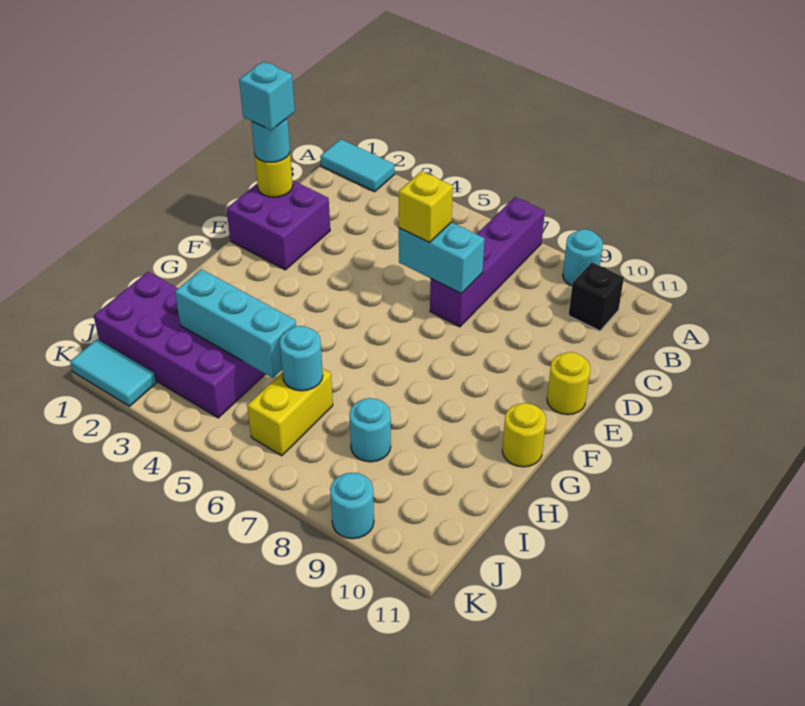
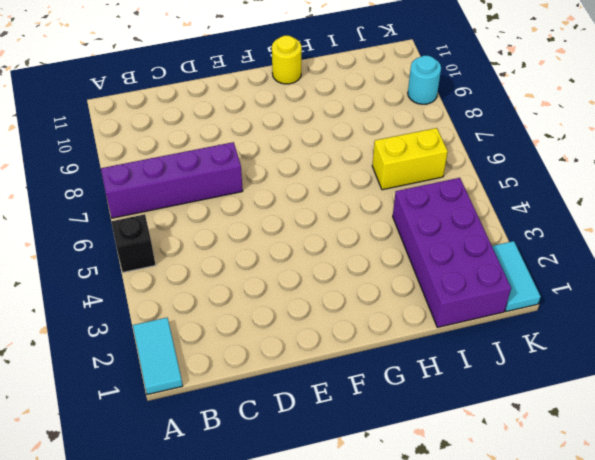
black brick A5 level 1 -> black brick B10 level 1
none -> cyan round brick A9 level 1
none -> purple brick D1:E2 level 1
none -> yellow round brick E11 level 1

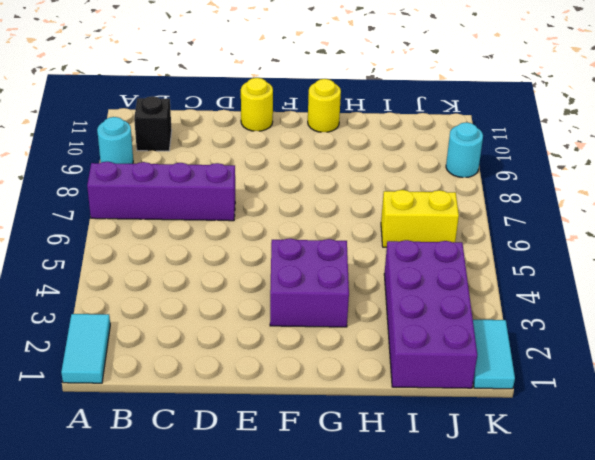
purple brick F3:G4 level 1 -> purple brick D1:E2 level 1
none -> cyan round brick I8 level 1
none -> yellow round brick D1 level 2
none -> cyan brick D6:D7 level 2

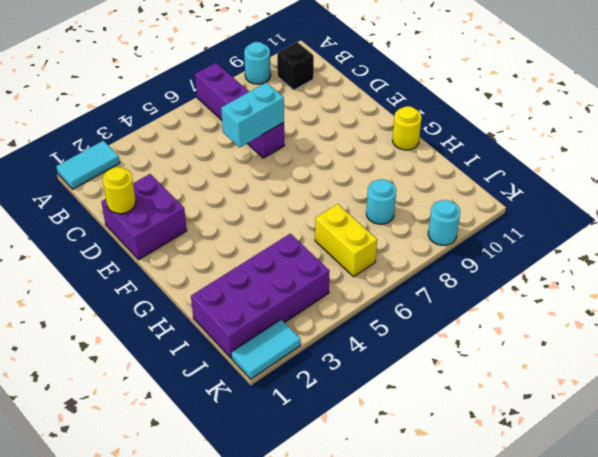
none -> yellow round brick E11 level 1
none -> cyan brick I3:I5 level 2
none -> cyan round brick I6 level 2

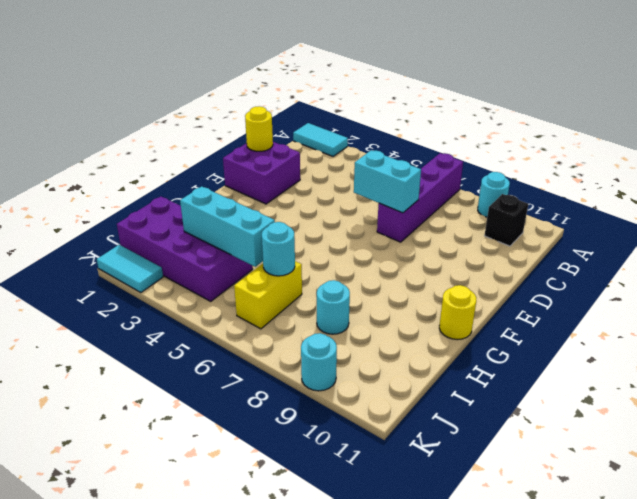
none -> yellow round brick E11 level 1
none -> cyan round brick D1 level 3
none -> yellow brick D6 level 3

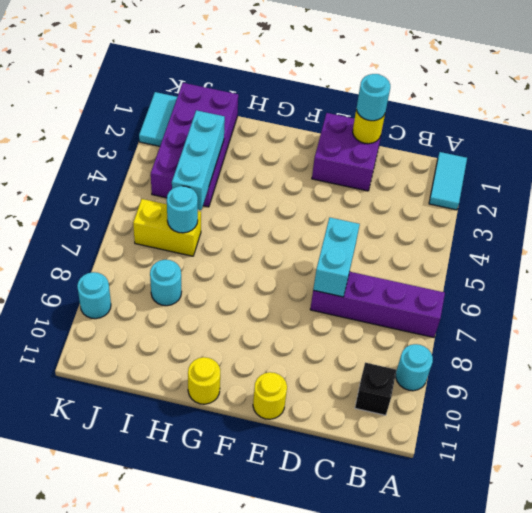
none -> yellow brick D6 level 3
none -> cyan brick D1 level 4

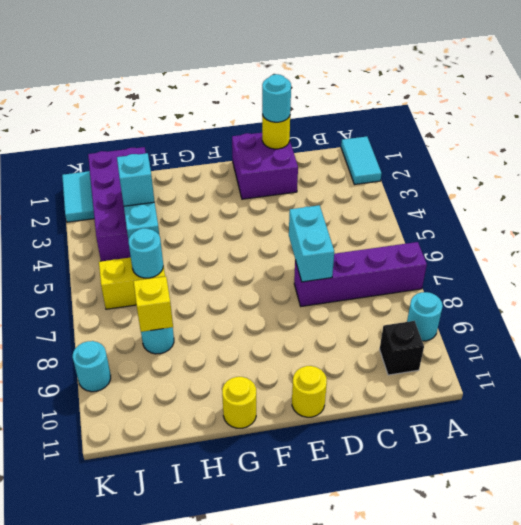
cyan brick I4 level 3 -> cyan brick D1 level 4
yellow brick I8 level 2 -> yellow brick D6 level 3

